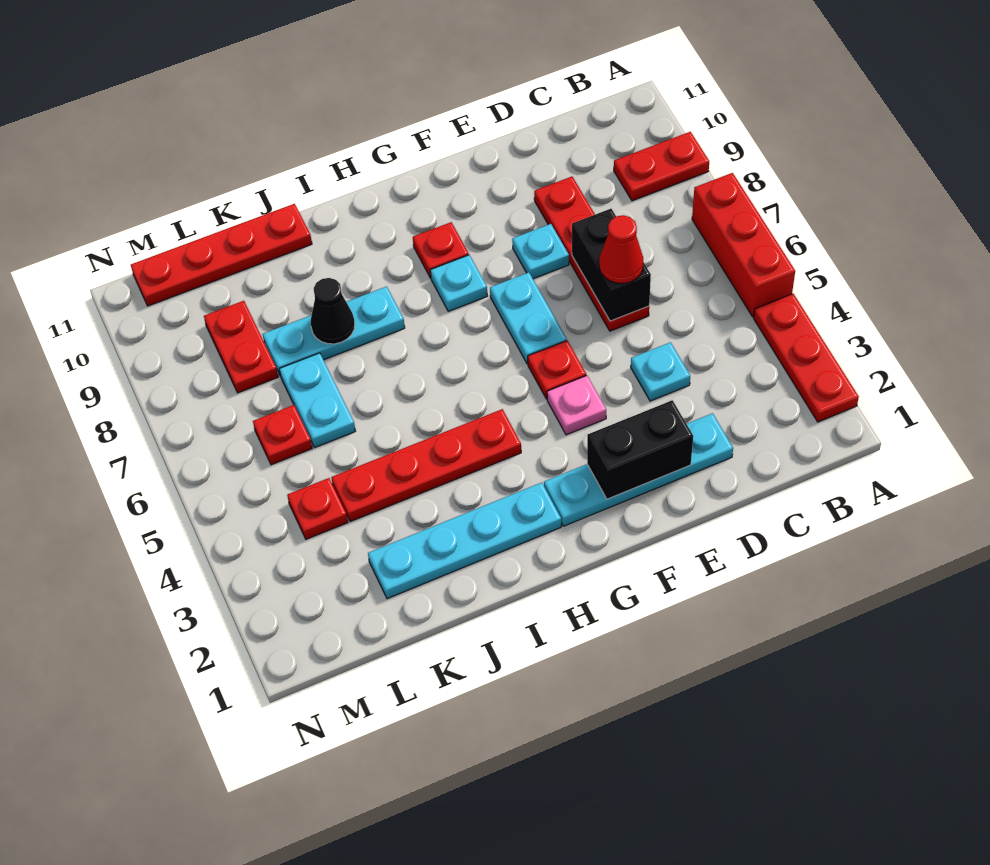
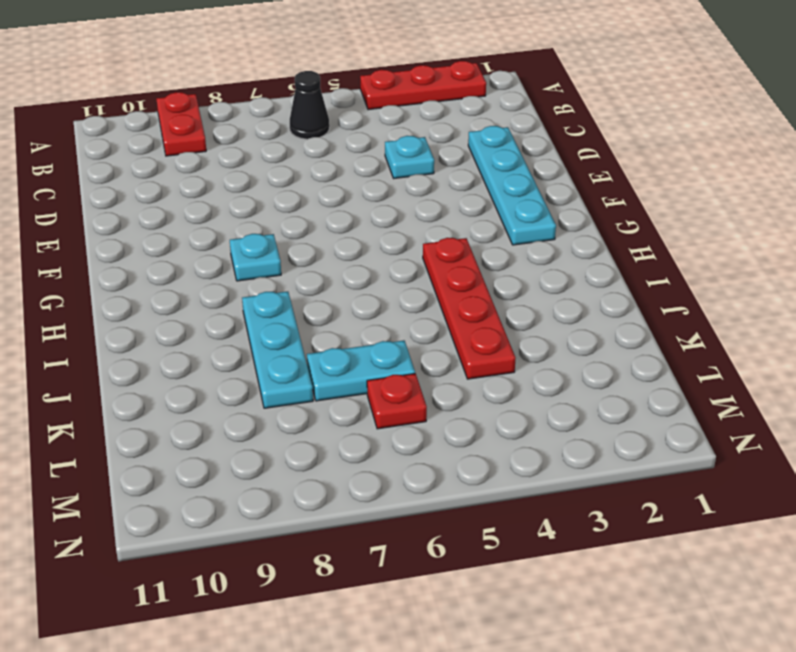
black cone B6 level 1 -> black cone J8 level 2
none -> red brick A5:A7 level 1
none -> red plate D6:D9 level 1
none -> cyan plate E8 level 1

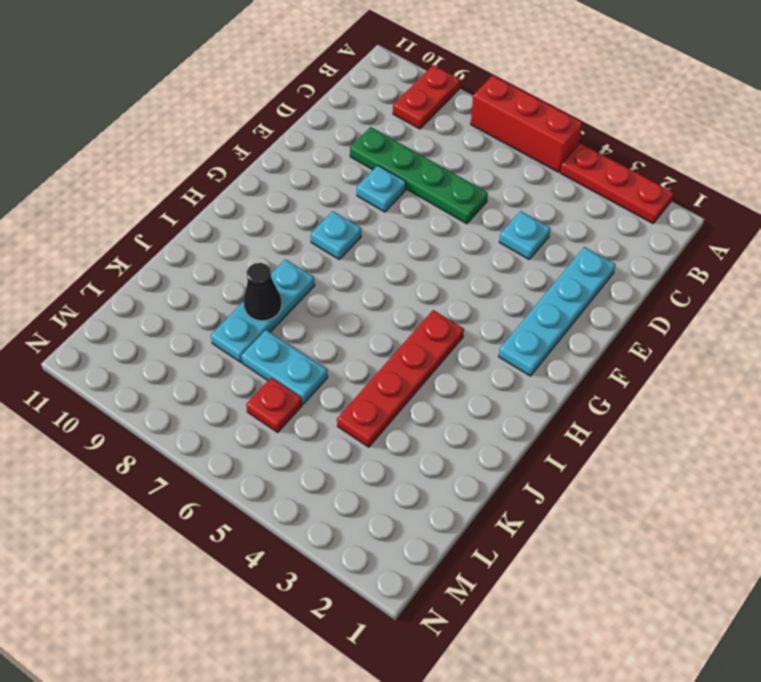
green plate D6:D9 level 1 -> red plate D6:D9 level 1
none -> pink plate F4 level 1
none -> red plate F5 level 1
none -> cyan plate F6:F7 level 1

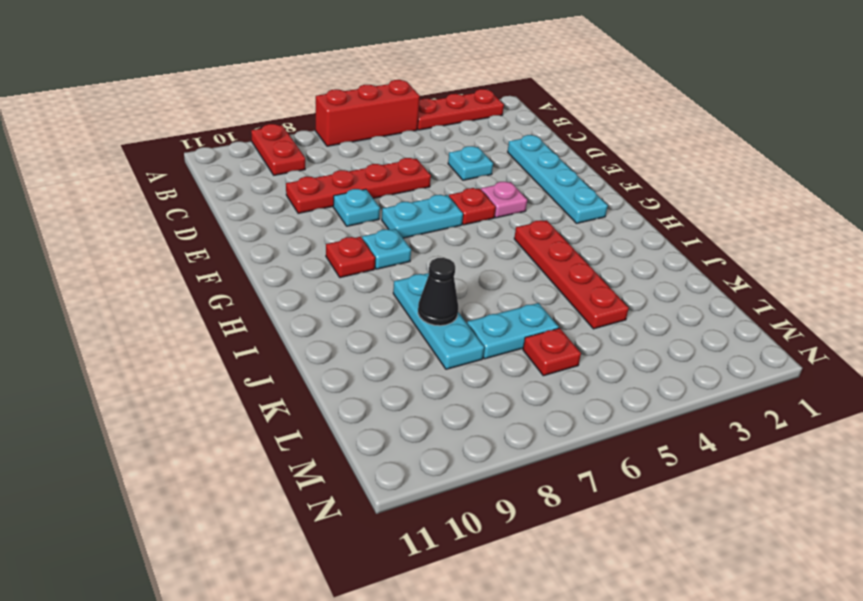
none -> cyan plate H2:K2 level 1
none -> red plate J11:M11 level 1
none -> red plate L4 level 1

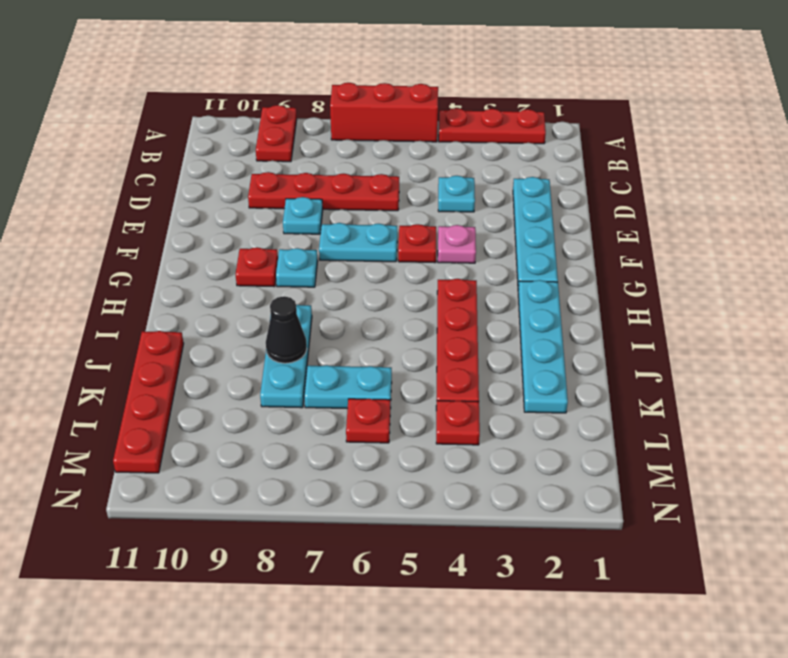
none -> red plate L8:L9 level 1
none -> black brick D6:D7 level 2
none -> black brick E2:F2 level 2

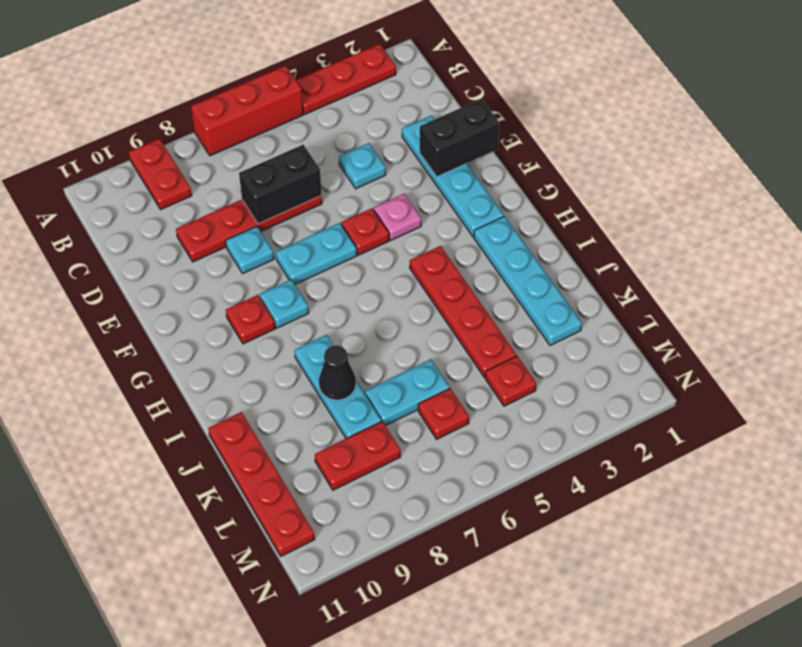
black brick E1:E2 level 2 -> black brick E2:F2 level 2
none -> red cone D6 level 3

